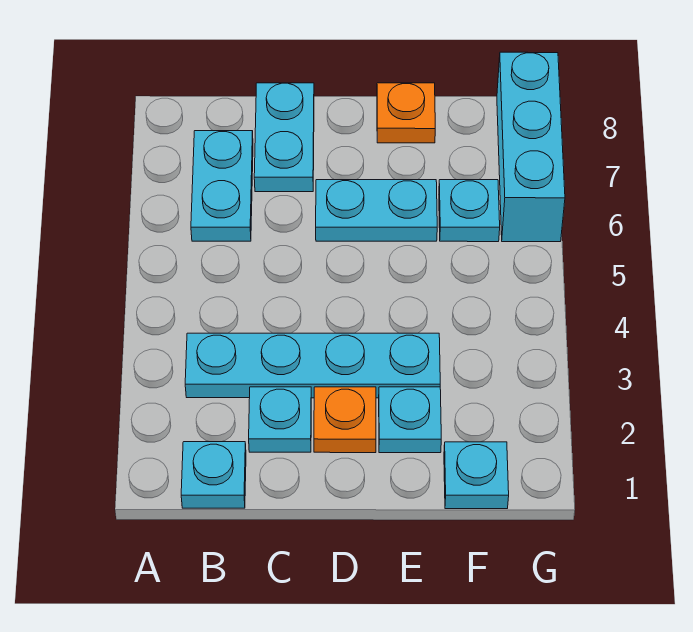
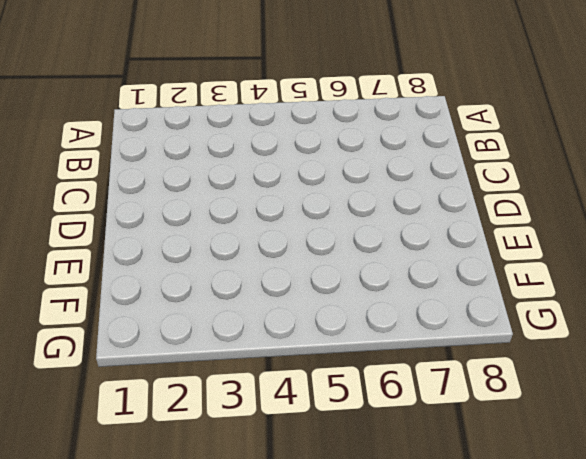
none -> cyan plate B1 level 1
none -> cyan plate B3:E3 level 1
none -> cyan plate B6:B7 level 1

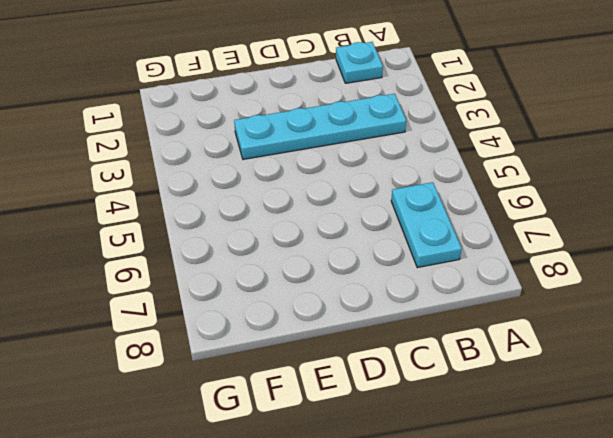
none -> cyan plate C2 level 1
none -> cyan plate C7:C8 level 1
none -> orange plate D2 level 1

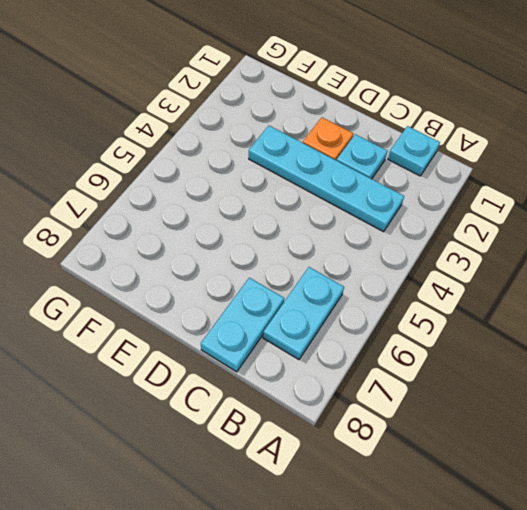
none -> cyan plate D6:E6 level 1
none -> cyan plate E2 level 1
none -> orange plate E8 level 1

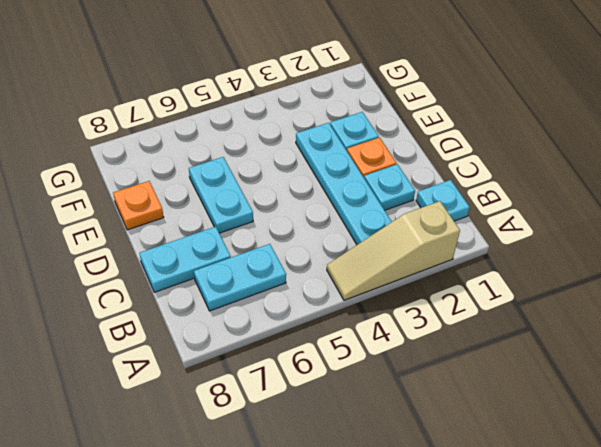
tan slope A2:A4 level 1 top 2 -> none
none -> cyan plate F1 level 1
none -> cyan plate F6 level 1
none -> cyan brick G6:G8 level 1

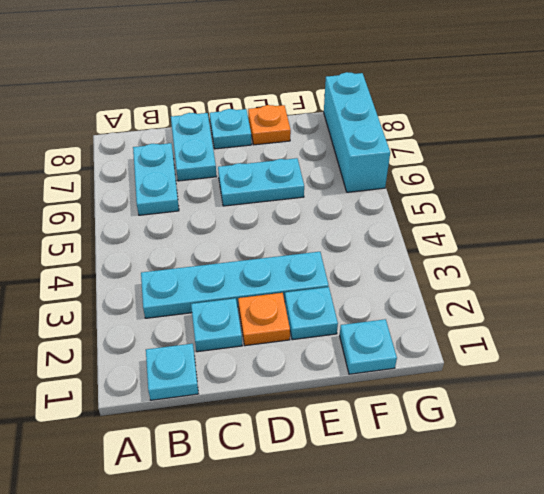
cyan plate D8 level 1 -> cyan plate F6 level 1

